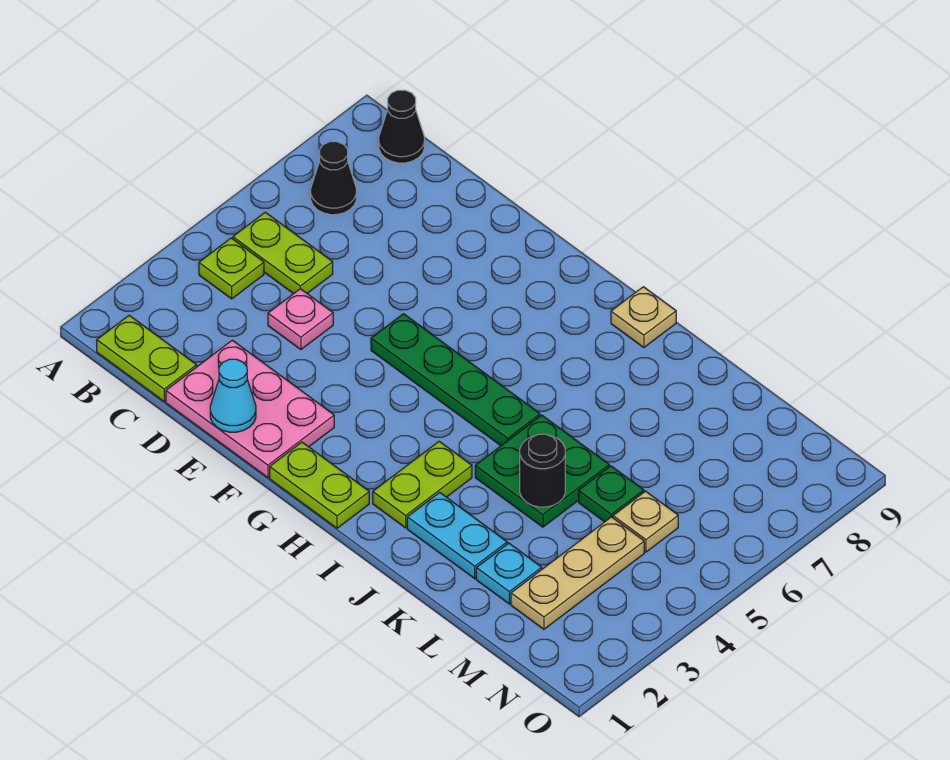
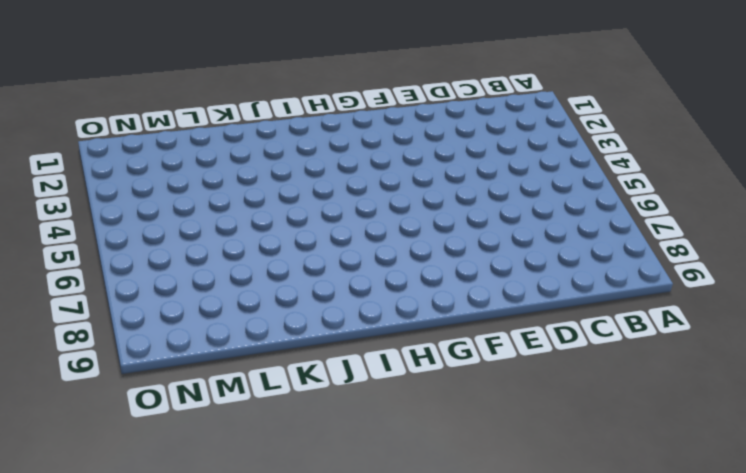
none -> lime plate B1:C1 level 1
none -> lime plate B4 level 1
none -> lime plate B5:C5 level 1

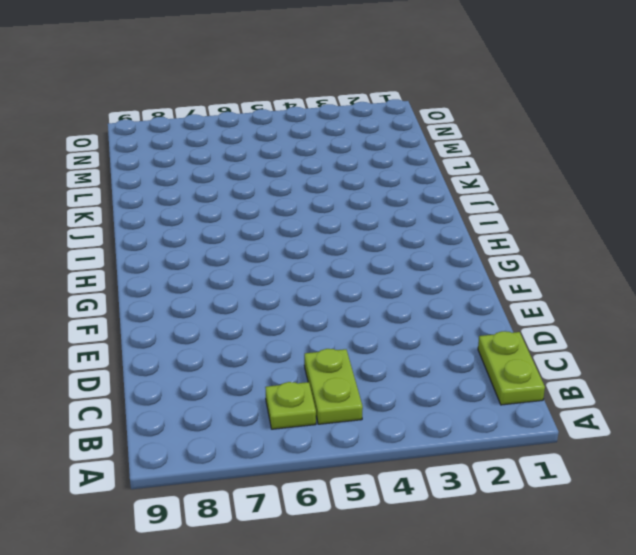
lime plate B6 level 1 -> lime plate B4 level 1
none -> black cone B7 level 1
none -> black cone B9 level 1
none -> pink plate D1:F2 level 1

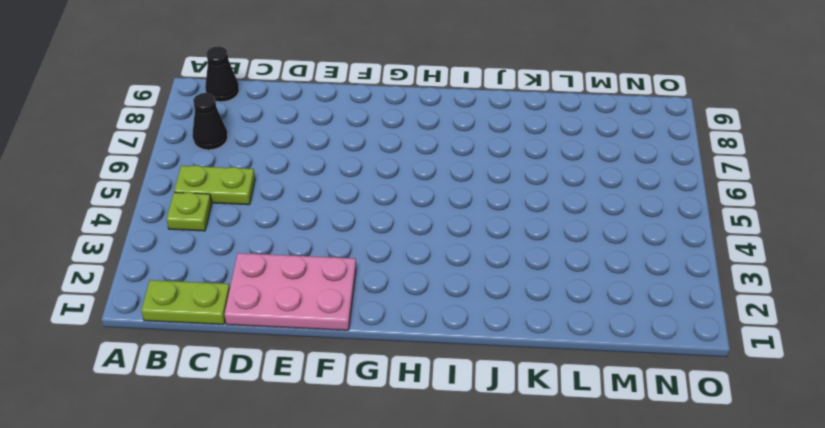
none -> pink plate D4 level 1
none -> green plate F5:I5 level 1
none -> lime plate G1:H1 level 1

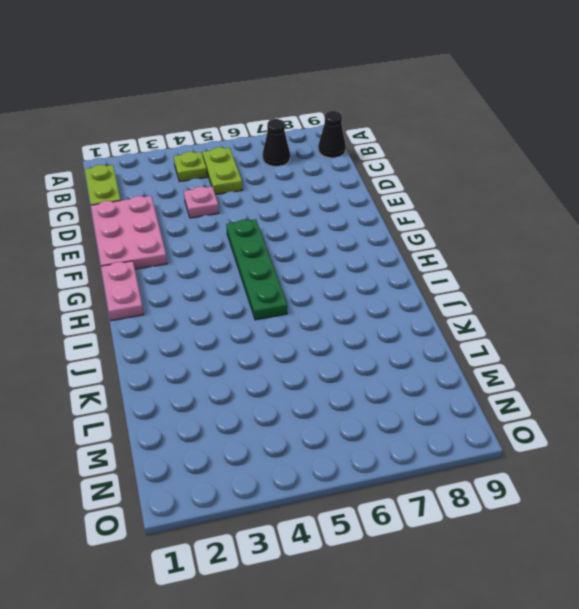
pink plate G1:H1 level 1 -> lime plate G1:H1 level 1
none -> lime plate I2:I3 level 1
none -> tan plate I9 level 1
none -> cyan plate J2:K2 level 1

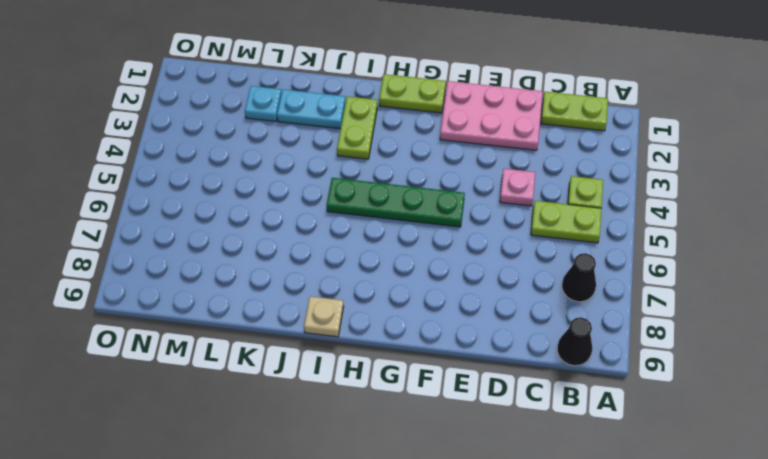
none -> green plate J4:K5 level 1
none -> green plate L5 level 1
none -> tan plate M2:M4 level 1

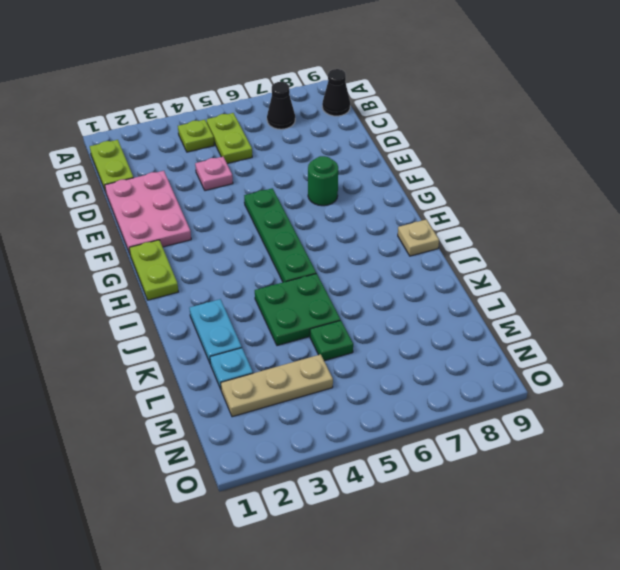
green round brick F7 level 1 -> none
none -> lime plate I2:I3 level 1
none -> tan plate M5 level 1
none -> cyan cone E1 level 2

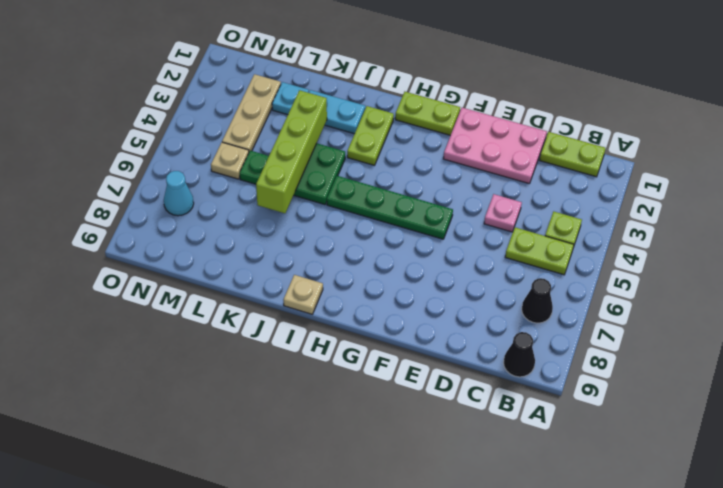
lime brick K3:K6 level 2 -> black round brick K4 level 2
cyan cone N7 level 1 -> cyan cone E1 level 2

